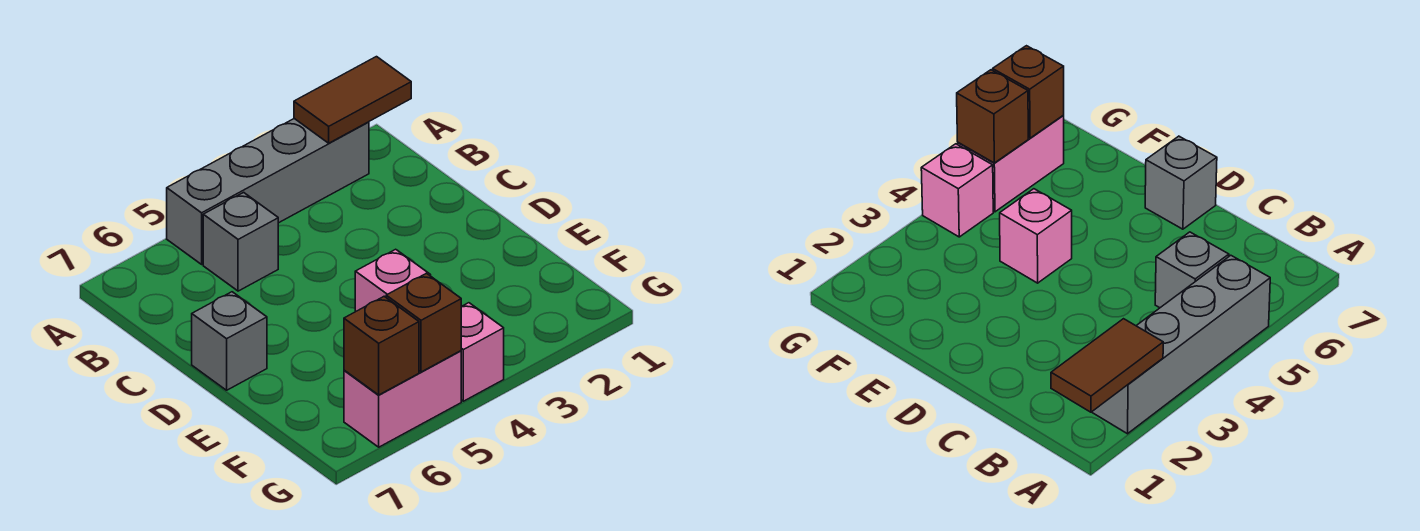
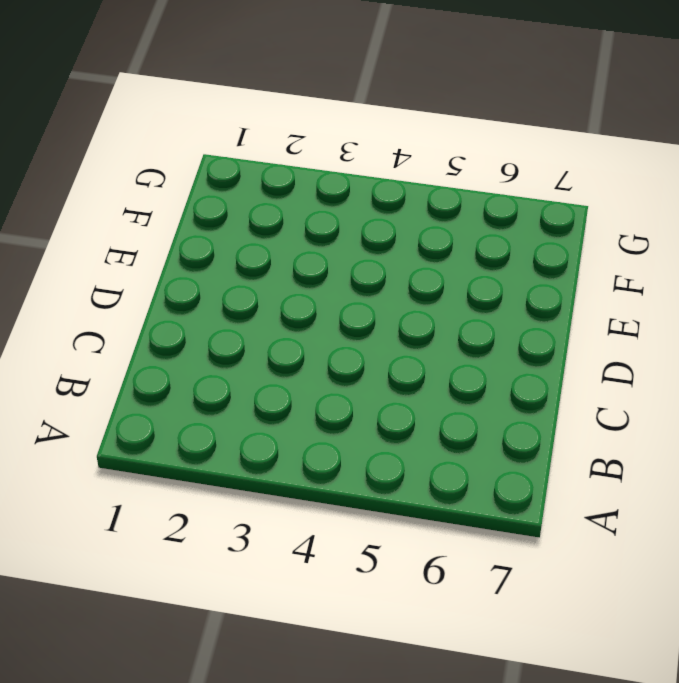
none -> grey brick A2:A5 level 1
none -> grey brick B5 level 1

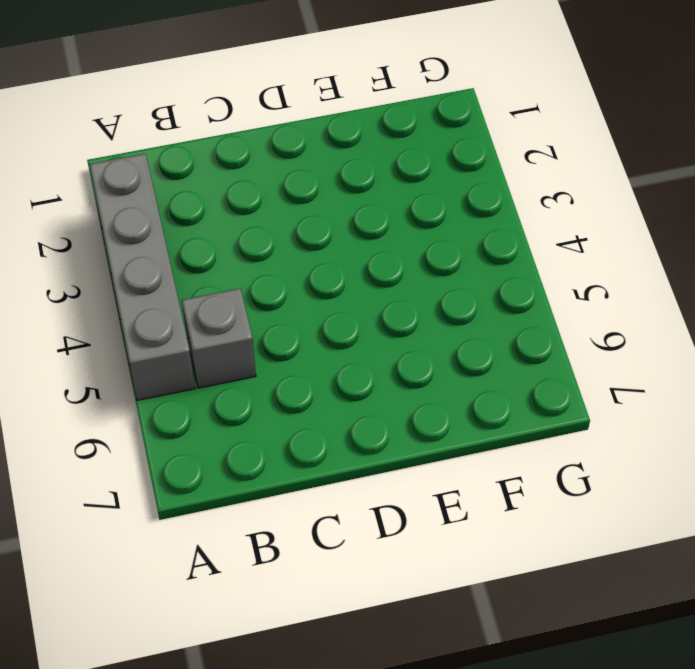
none -> grey brick D7 level 1
none -> pink brick E4 level 1

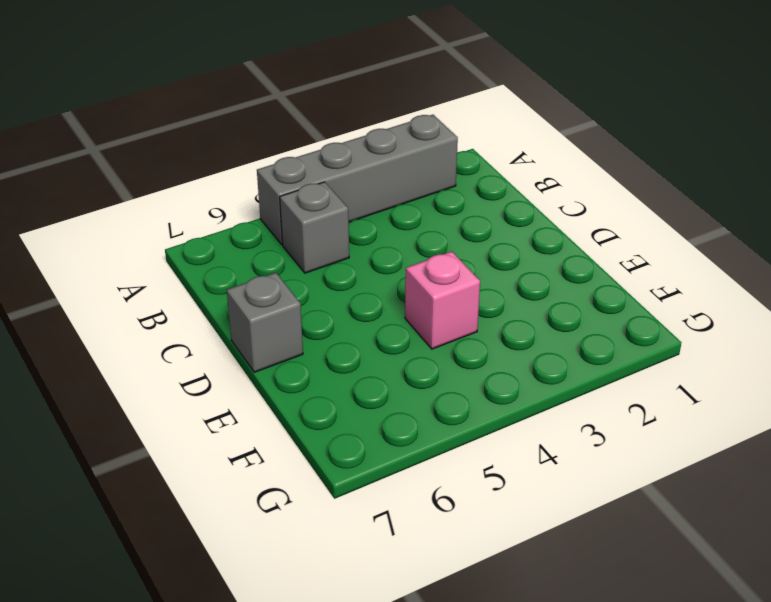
none -> pink brick G4 level 1
none -> pink brick G5:G6 level 1

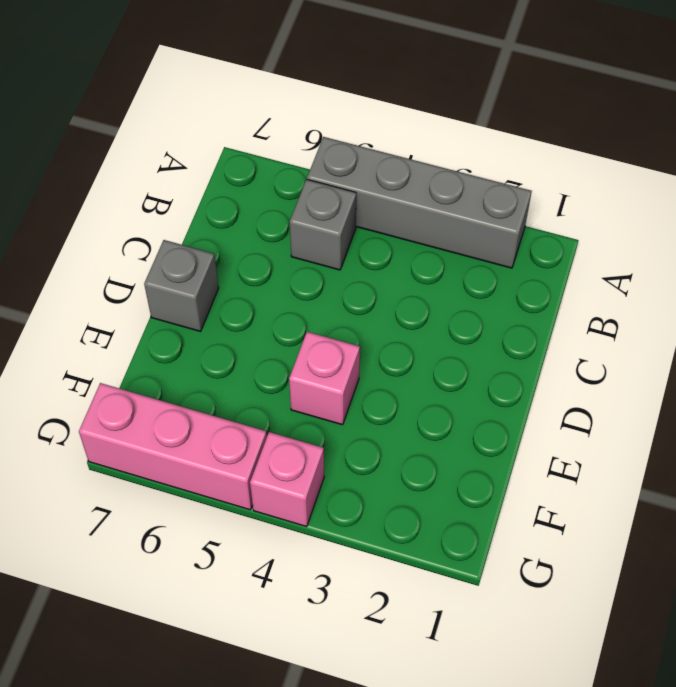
pink brick G5:G7 level 1 -> pink brick G5:G6 level 1
none -> brown tile A1:A2 level 2
none -> brown brick G5 level 2

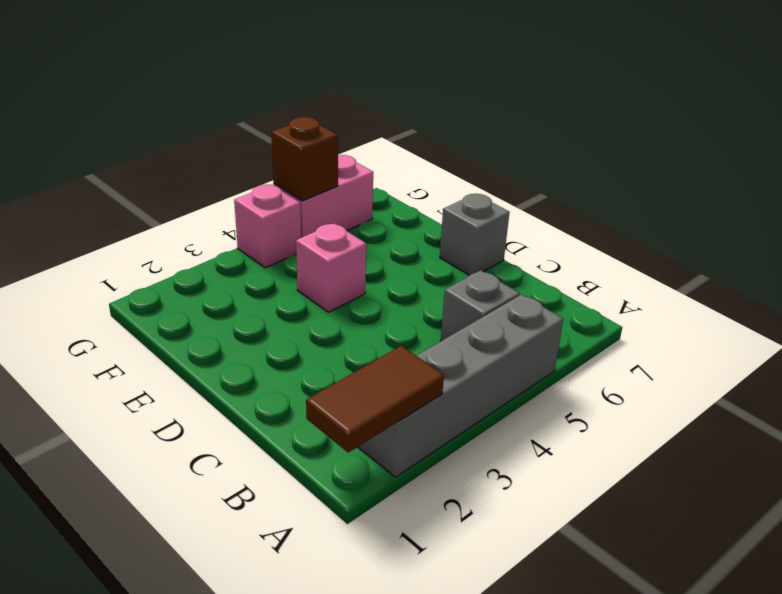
none -> brown brick G6 level 2

